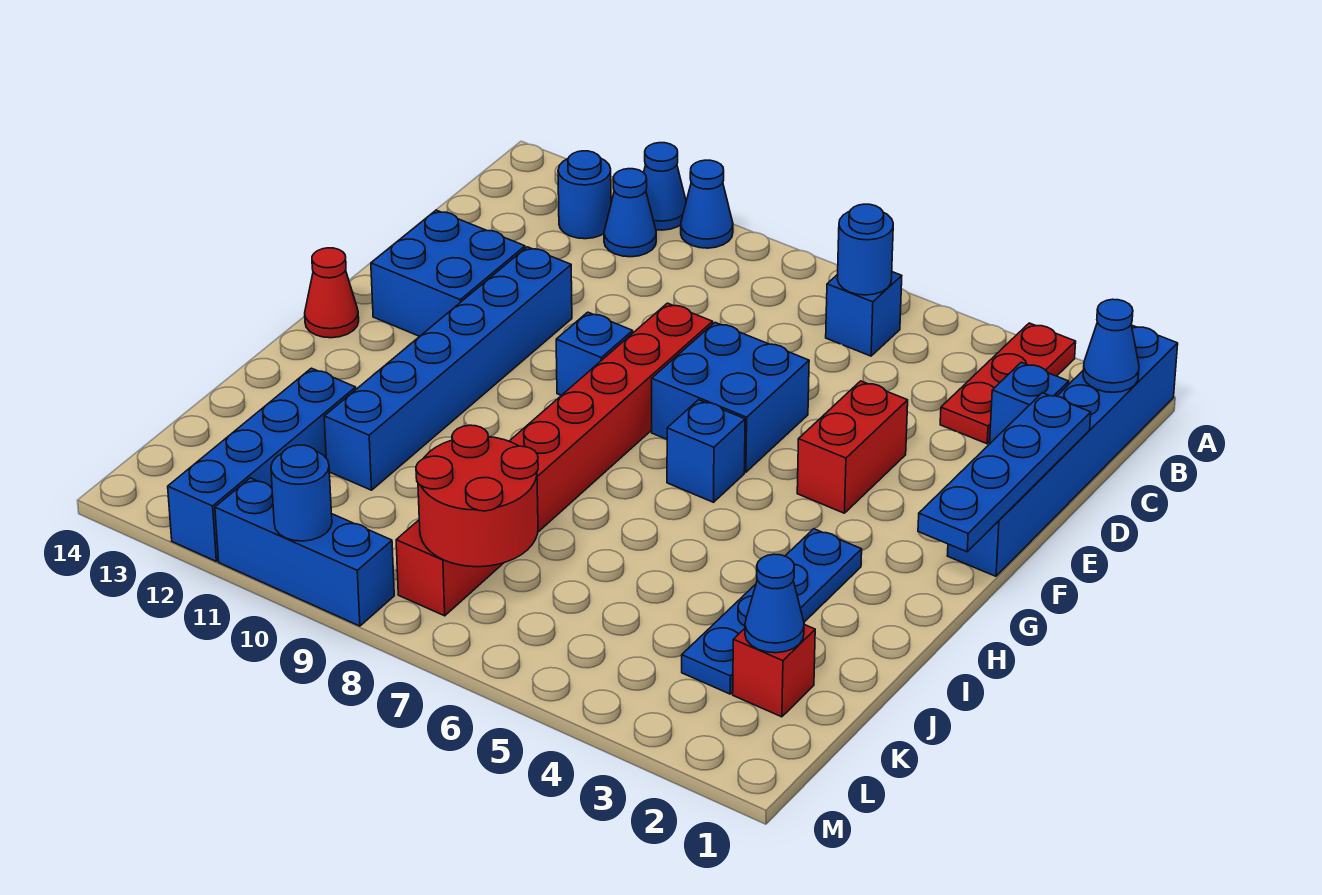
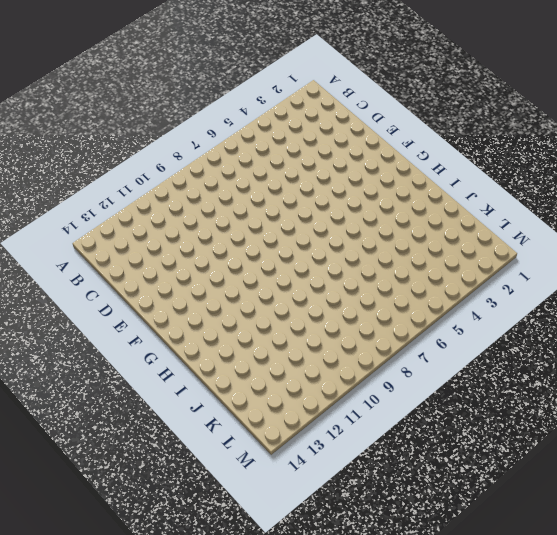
none -> blue brick A1:F1 level 1
none -> red plate A3:C3 level 1
none -> blue cone A10 level 1

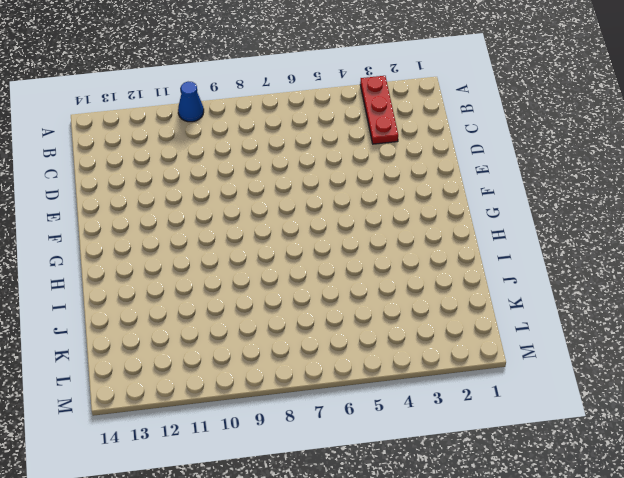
none -> blue brick A1:F1 level 1
none -> blue cone A11 level 1
none -> blue brick B6 level 1

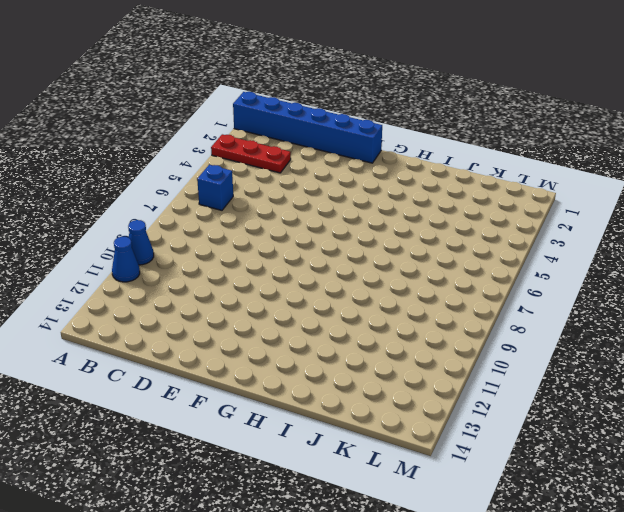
none -> blue cone B11 level 1
none -> blue round brick B12 level 1
none -> blue brick C2 level 1

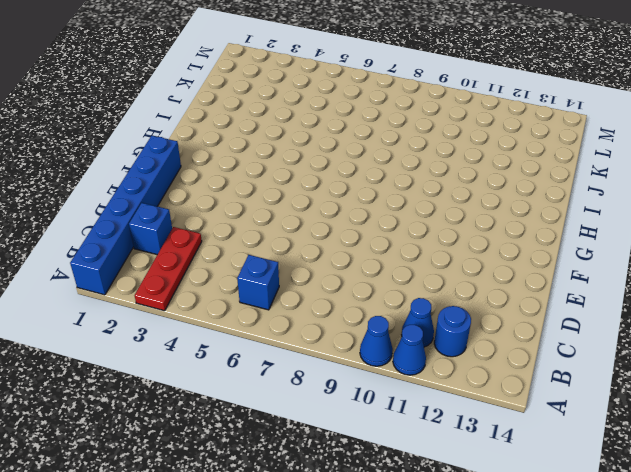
none -> red brick E4:F4 level 1
none -> blue brick E6:F7 level 1
none -> red brick E8:L8 level 1

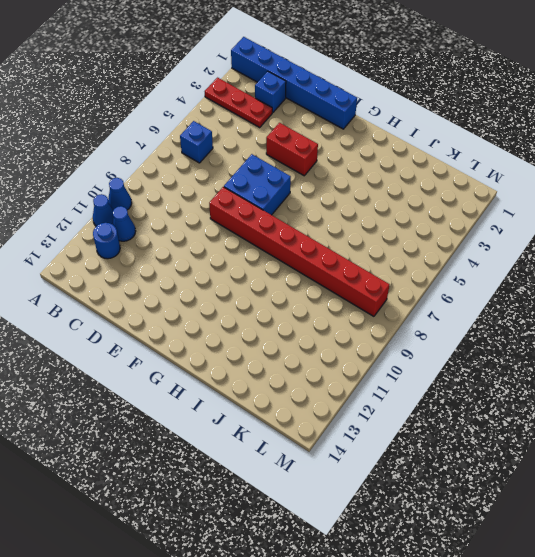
none -> blue brick E11:J11 level 1
none -> blue brick E12:F13 level 1
none -> blue brick F9 level 1

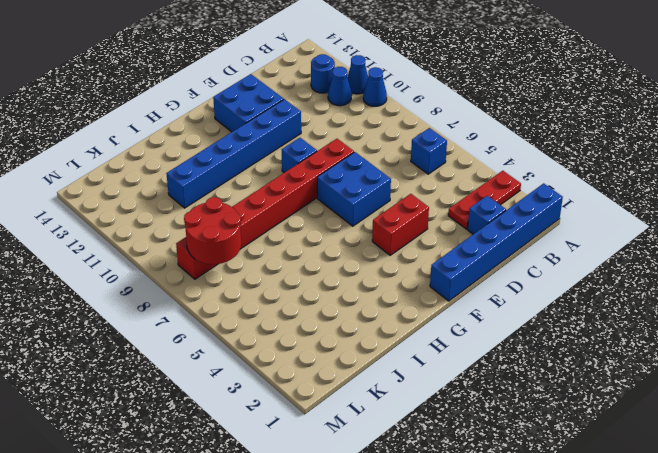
none -> blue brick G6 level 1
none -> red cone G14 level 1
none -> blue plate H3:K3 level 1

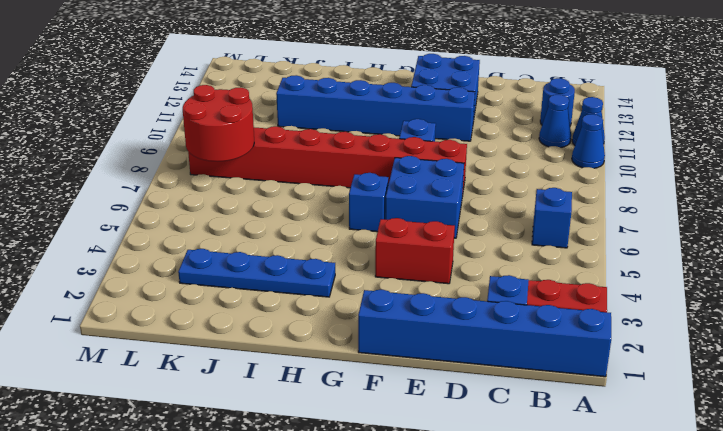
none -> red cone G14 level 1
none -> blue brick J12:M12 level 1
none -> red brick K2 level 1

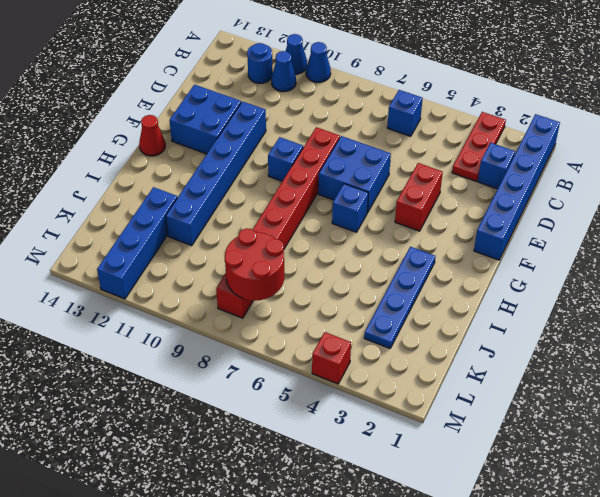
red brick M4 level 1 -> red brick K2 level 1
none -> blue brick M9:M11 level 1
none -> blue cone B1 level 2
none -> blue round brick B6 level 2

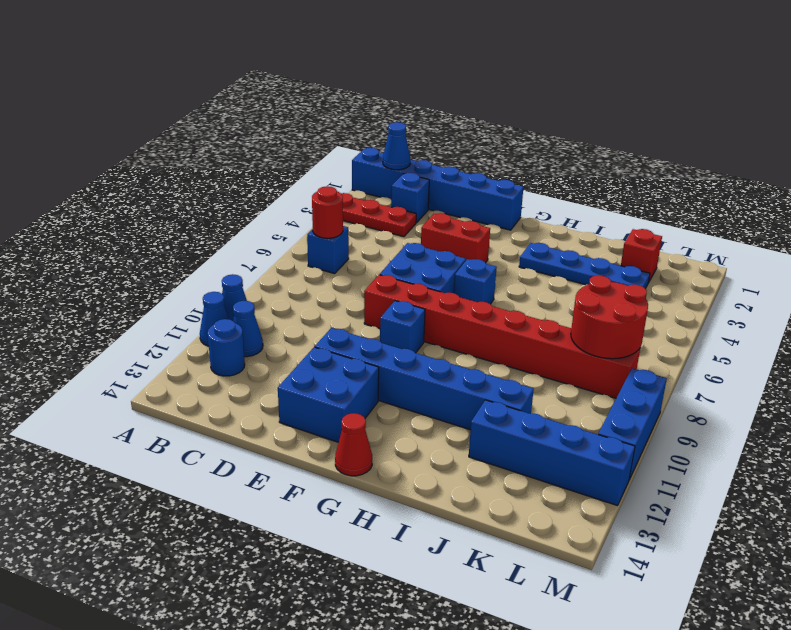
red round brick B6 level 2 -> blue round brick B6 level 2
none -> blue plate D1:G1 level 2
none -> blue cone K2 level 2
none -> blue round brick M10 level 2

